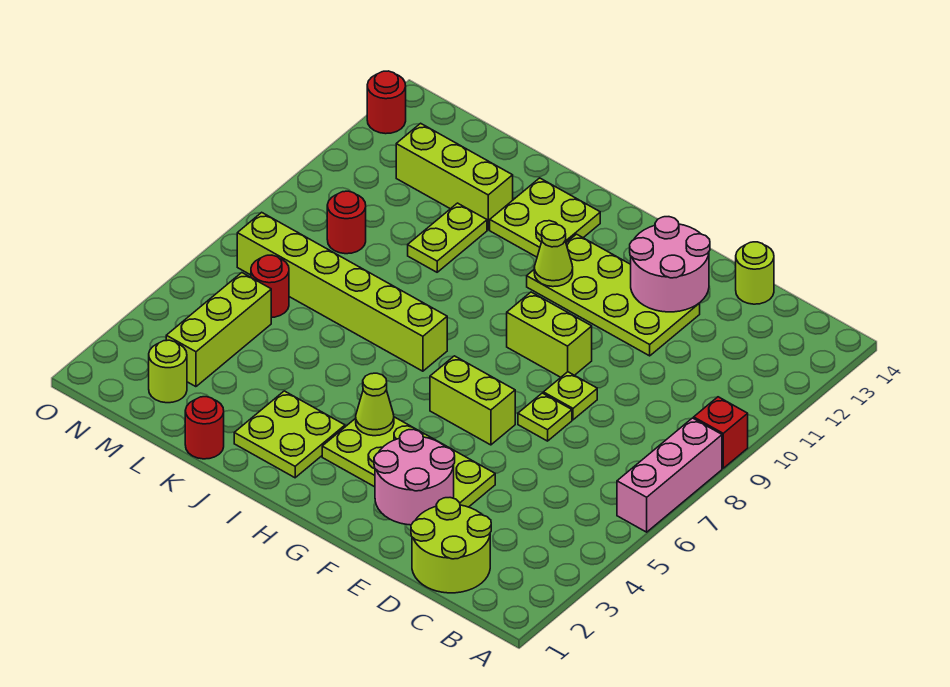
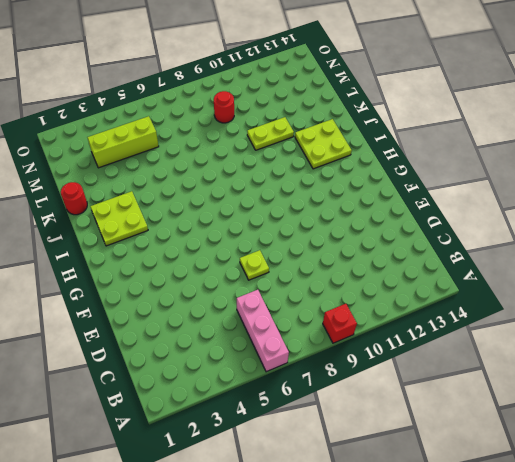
pink brick A6:C6 level 1 -> pink brick A6:A8 level 1
none -> lime round brick C1:D2 level 1
none -> lime round brick D14 level 1
none -> lime plate E3:H4 level 1

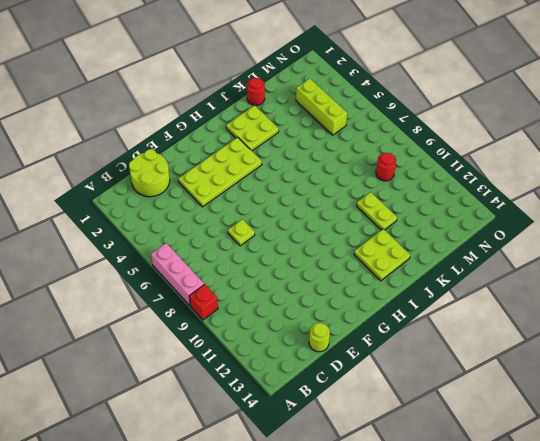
none -> lime plate E8 level 1
none -> lime plate E11:H12 level 1
none -> lime brick F6:G6 level 1

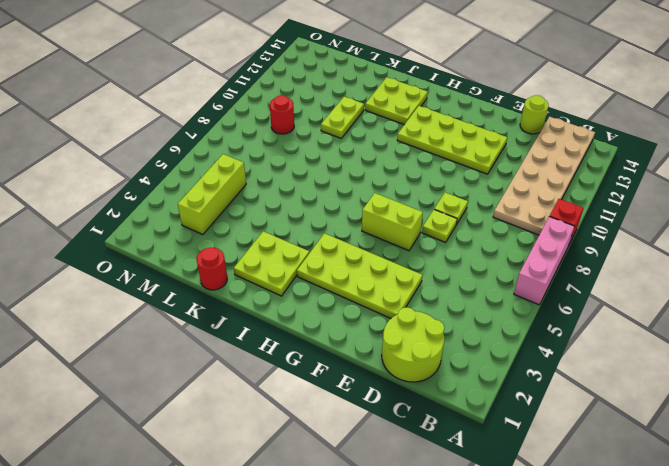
tan plate B9:C14 level 1 -> none
none -> lime brick F9:G9 level 1
none -> lime brick I7:N7 level 1
none -> lime brick K12:M12 level 1

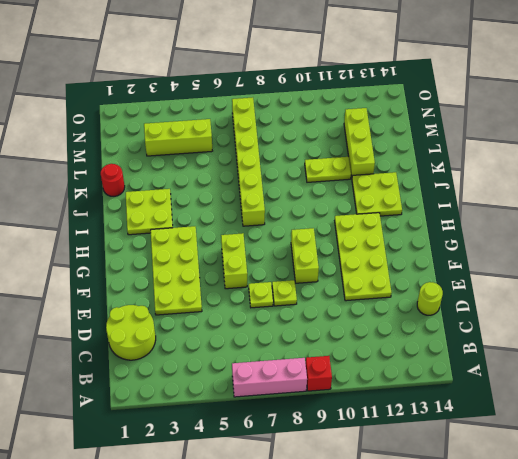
none -> lime round brick M2 level 1
none -> red round brick M6 level 1
none -> red round brick M9 level 1

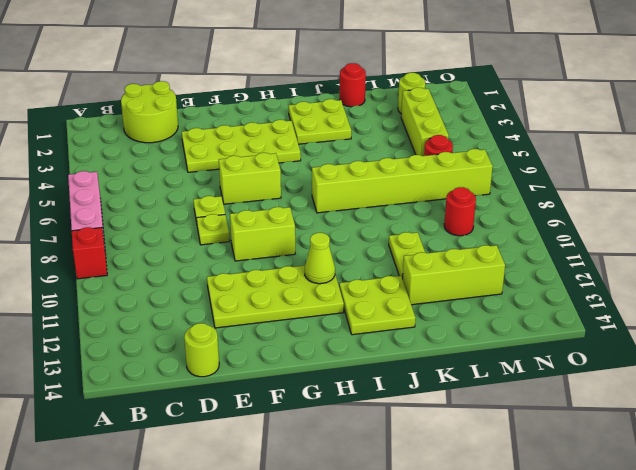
none -> red round brick O13 level 1
none -> pink round brick E2:F3 level 2
none -> pink round brick E12:F13 level 2

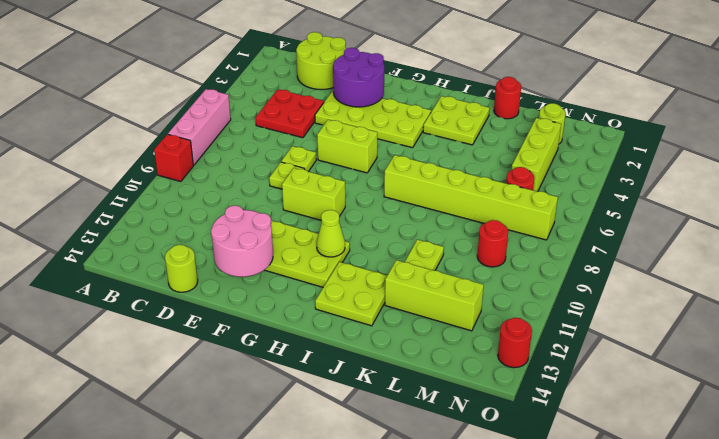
red plate C4:D5 level 1 -> none
purple round brick E2:F3 level 2 -> pink round brick E2:F3 level 2
none -> lime cone H4 level 2

